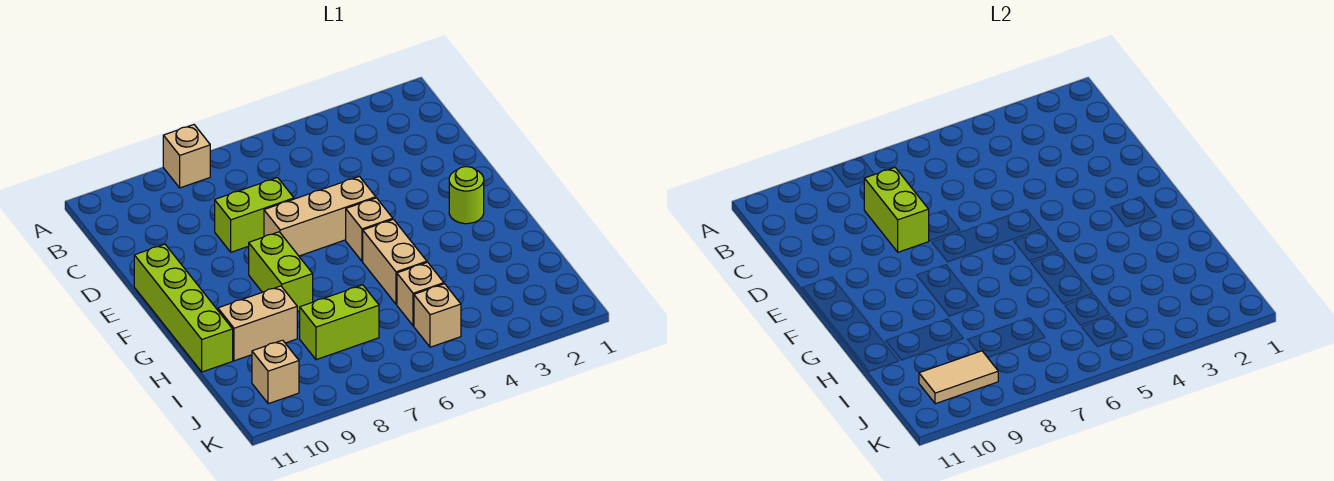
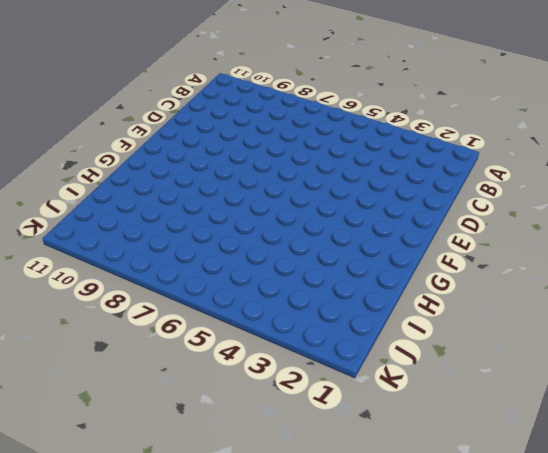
none -> tan brick A8 level 1
none -> lime brick D7:D8 level 1
none -> tan brick E5:E7 level 1

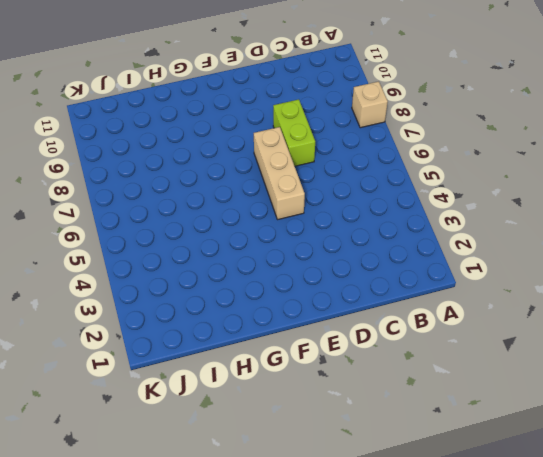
none -> lime brick E11:H11 level 1
none -> lime round brick F2 level 1
none -> tan brick F5 level 1

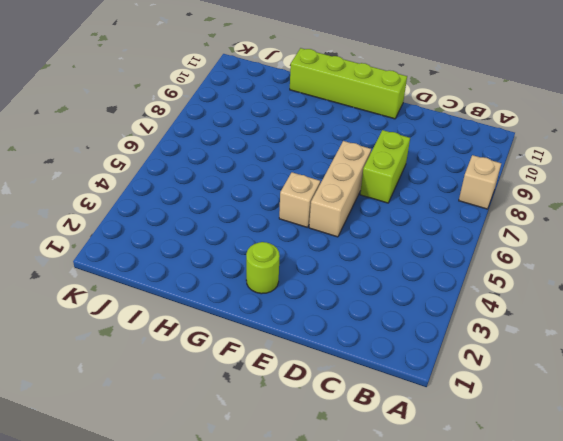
none -> lime brick F8:G8 level 1
none -> tan brick G5:H5 level 1
none -> tan brick H9:H10 level 1

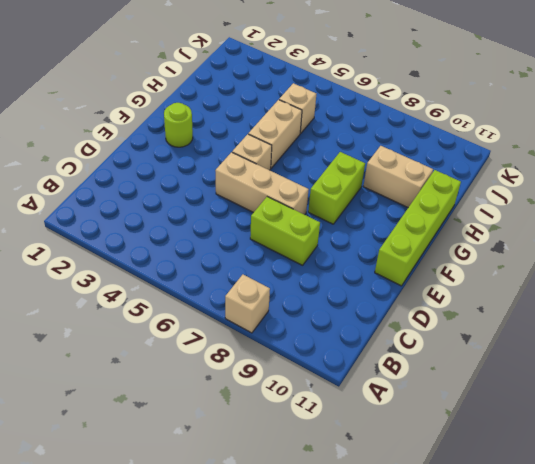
none -> lime brick I7:I8 level 1
none -> tan brick J5 level 1
none -> tan brick J10 level 1

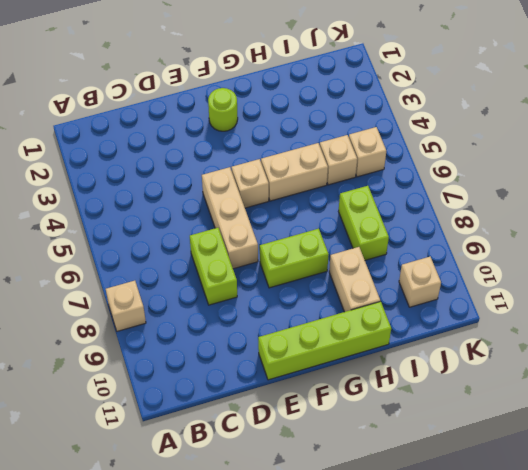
none -> lime brick C8:D8 level 2
none -> tan tile J9:J10 level 2

